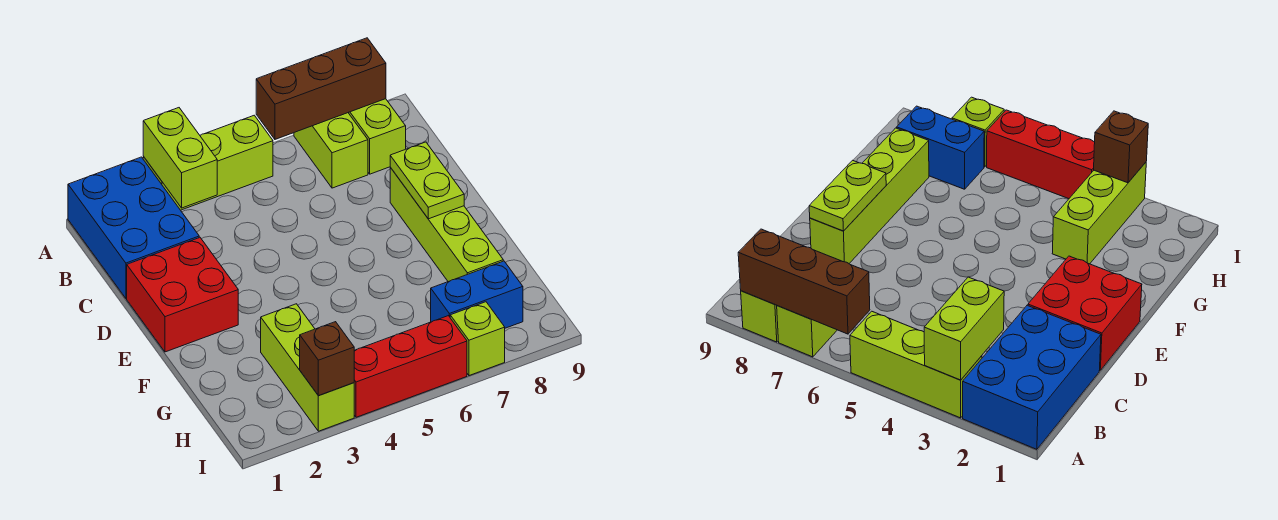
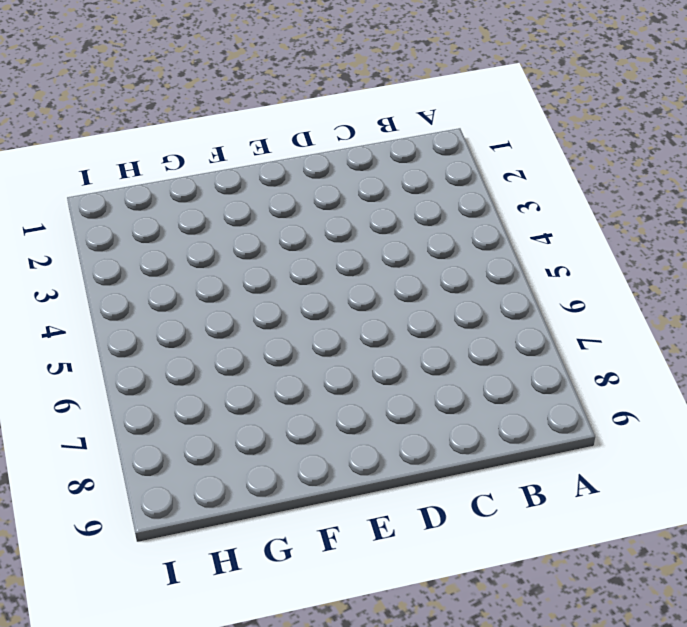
none -> blue brick A1:C2 level 1
none -> lime brick A3:A5 level 1
none -> lime brick A7:B7 level 1

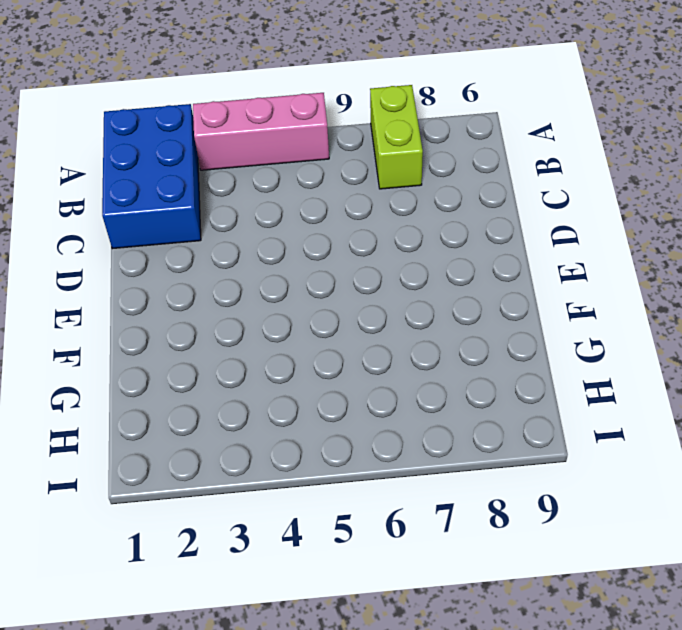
pink brick A3:A5 level 1 -> lime brick A3:A5 level 1
none -> lime brick A8:B8 level 1
none -> red brick D1:E2 level 1
none -> lime brick D8:G8 level 1

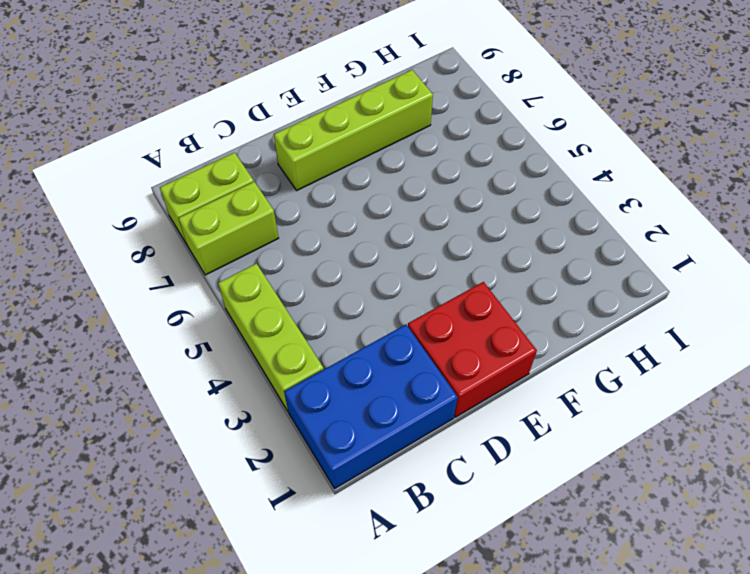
none -> lime brick G3:I3 level 1
none -> blue brick H7:H8 level 1
none -> red brick I4:I6 level 1

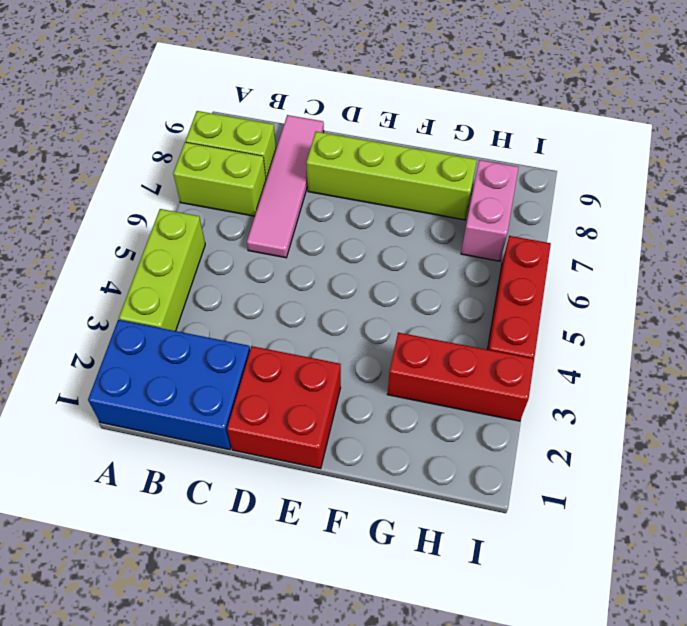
pink tile C6:C9 level 1 -> none
red brick G3:I3 level 1 -> lime brick G3:I3 level 1
pink brick H7:H8 level 1 -> blue brick H7:H8 level 1
none -> lime brick I7 level 1
none -> lime brick A3:B3 level 2
none -> brown brick A6:A8 level 2

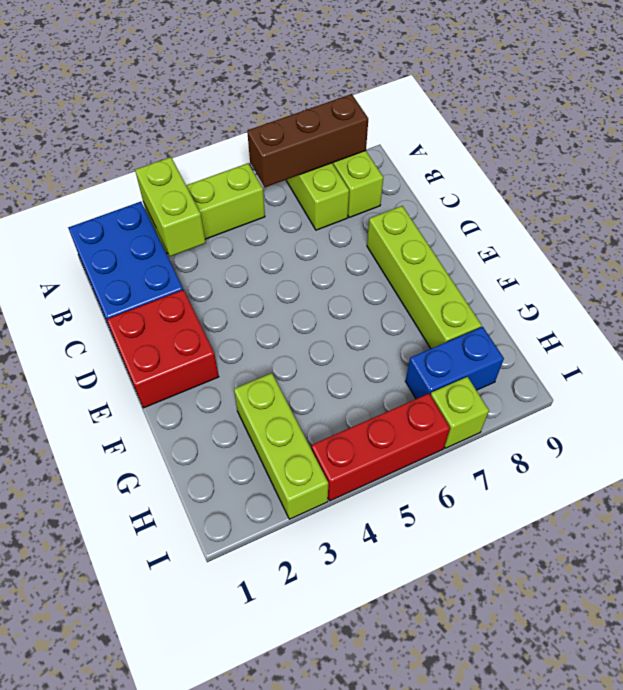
none -> lime plate D8:E8 level 2
none -> brown brick I3 level 2

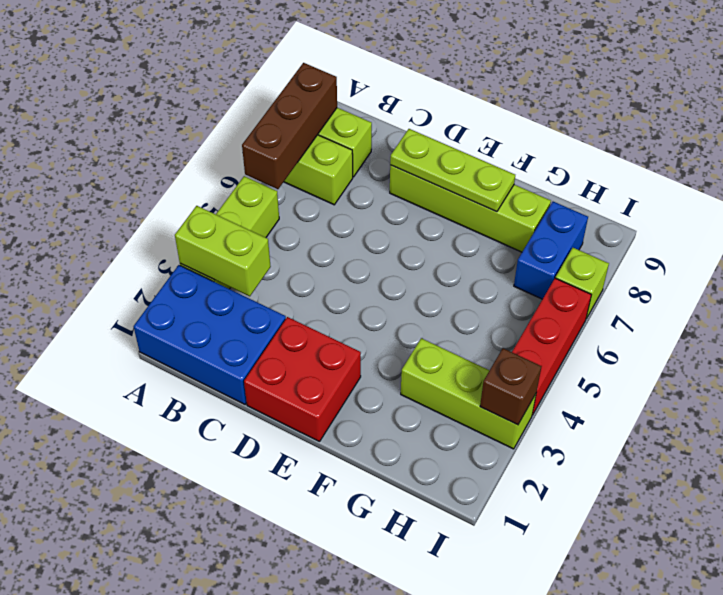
lime plate D8:F8 level 2 -> lime plate D8:E8 level 2

